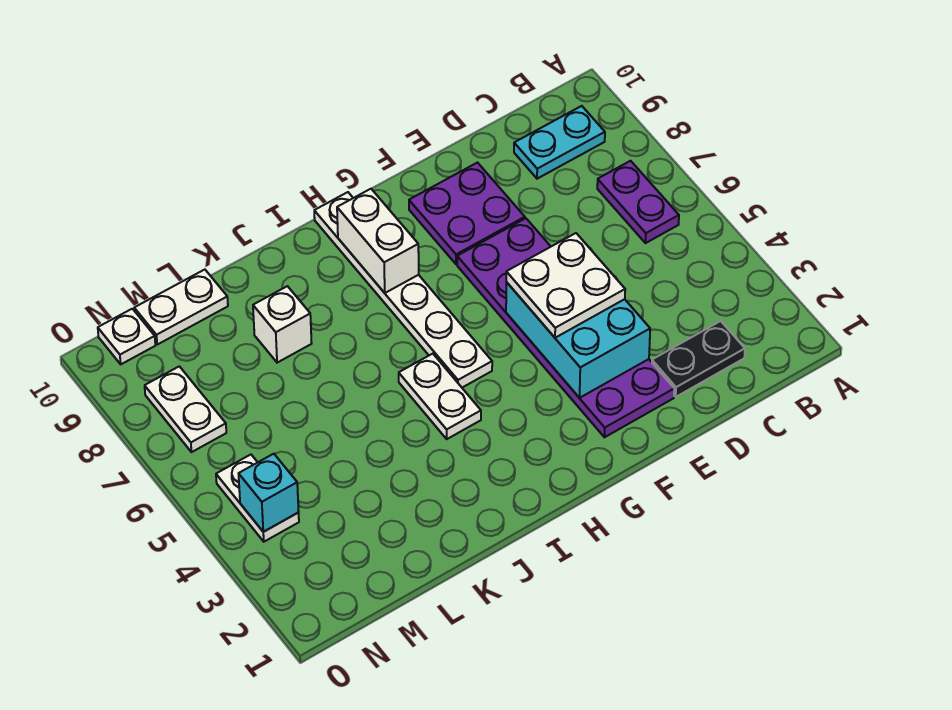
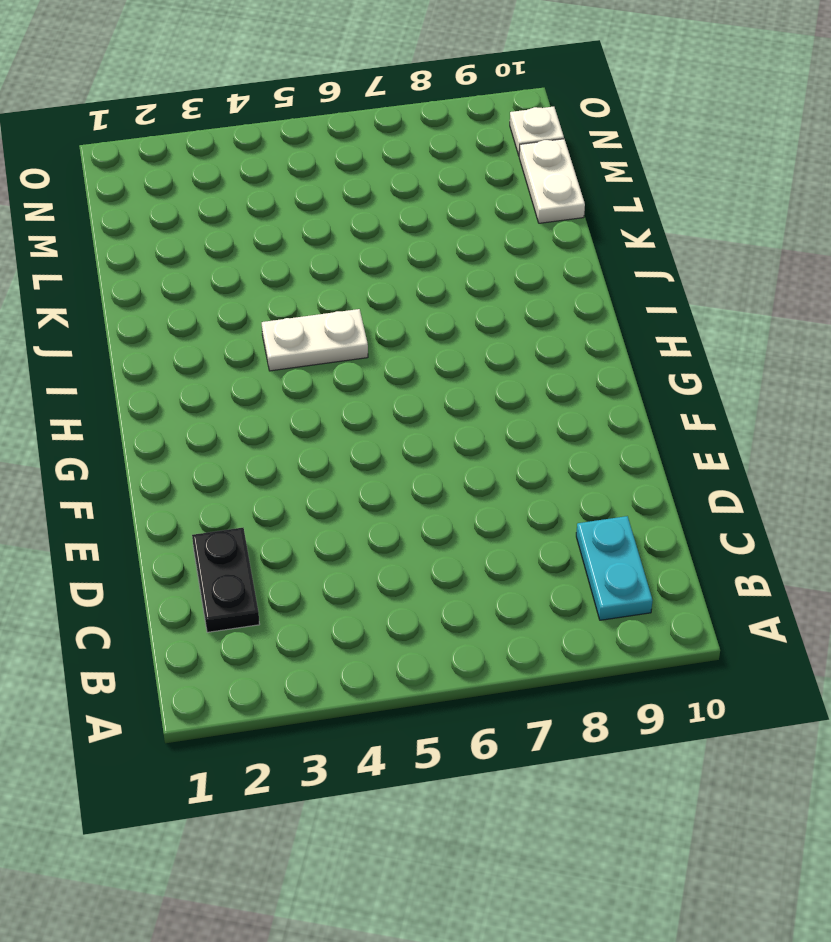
none -> purple plate B6:B7 level 1
none -> purple plate E2:F7 level 1
none -> purple plate E8:F9 level 1

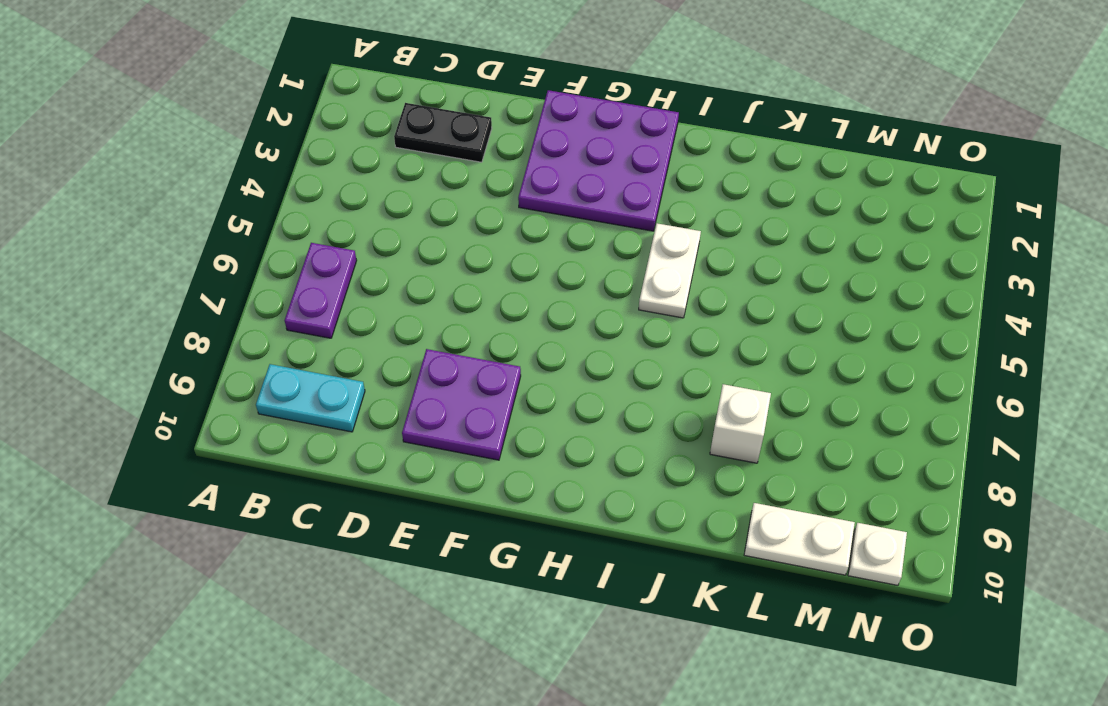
purple plate F1:H3 level 1 -> purple plate E2:F7 level 1
none -> white plate H5:H10 level 1
none -> white plate N4:N5 level 1
none -> white plate N7:N8 level 1

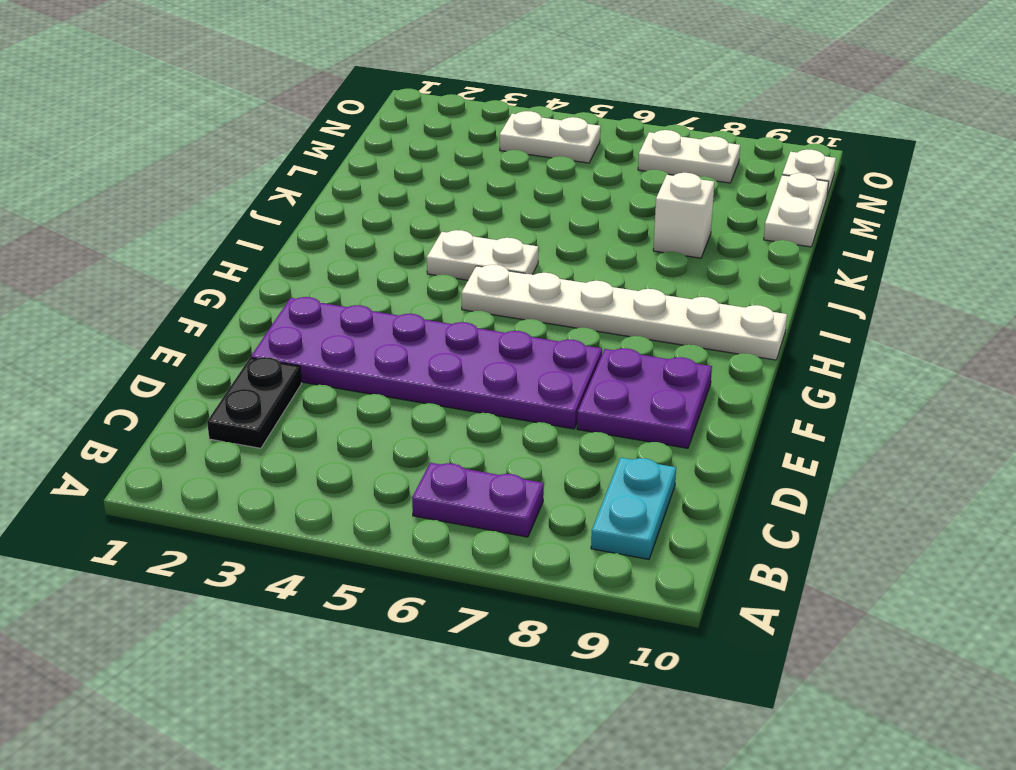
none -> cyan brick E3:F5 level 2
none -> white brick H8:H9 level 2
none -> cyan brick N4 level 2

